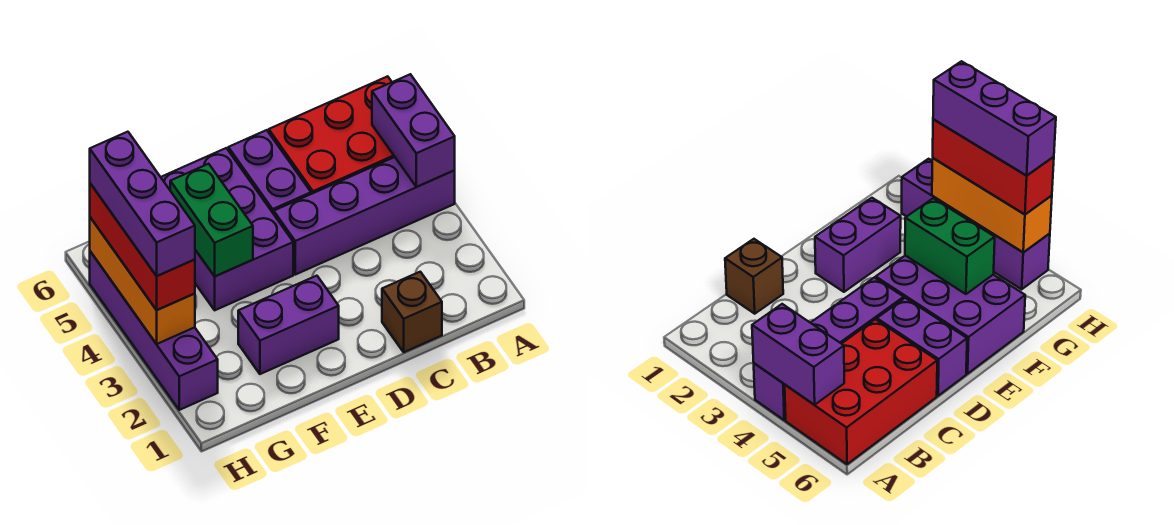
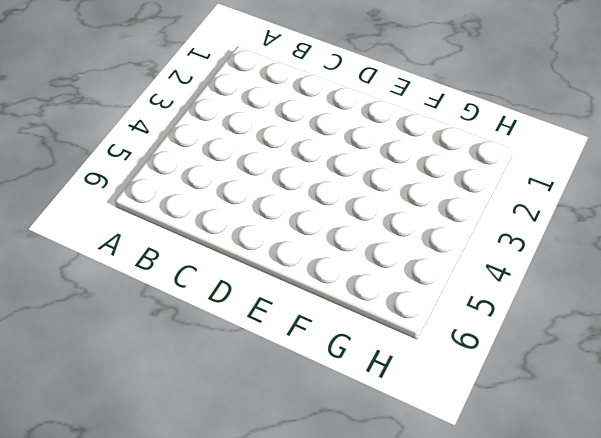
none -> purple brick A4:D4 level 1
none -> red brick A5:C6 level 1
none -> brown brick C1 level 1

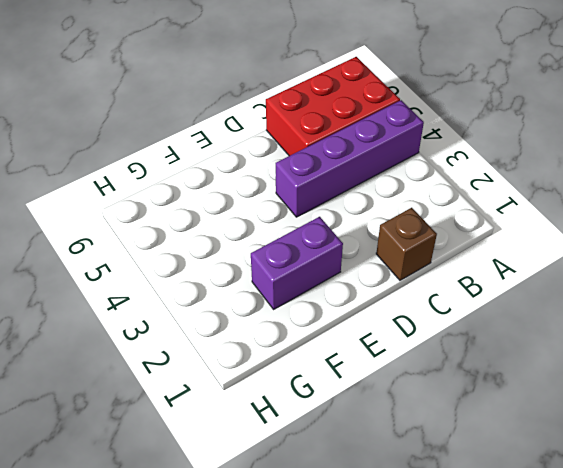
none -> purple brick D5:D6 level 1
none -> purple brick E4:F6 level 1
none -> purple brick H2:H5 level 1

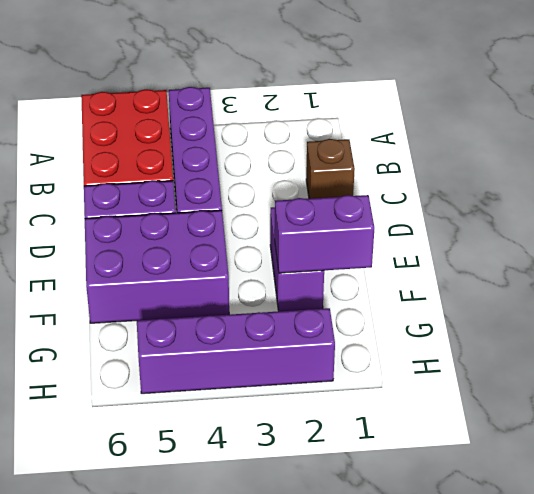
purple brick F1:F2 level 2 -> purple brick A4:A5 level 2
none -> green brick F4:F5 level 2
none -> orange brick H3:H5 level 2
none -> red brick H3:H5 level 3

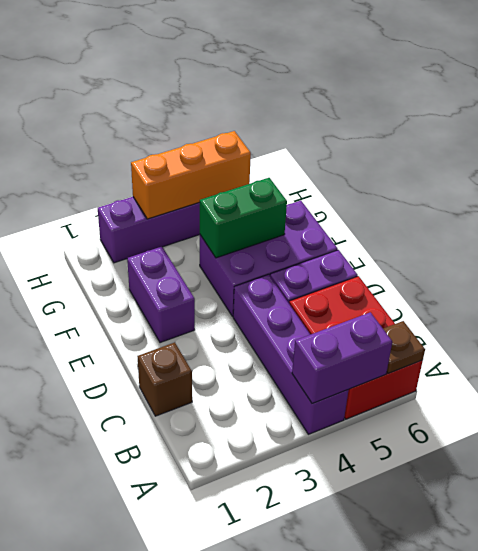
brown plate A6 level 2 -> none
none -> red brick H3:H5 level 3
none -> purple brick H3:H5 level 4

